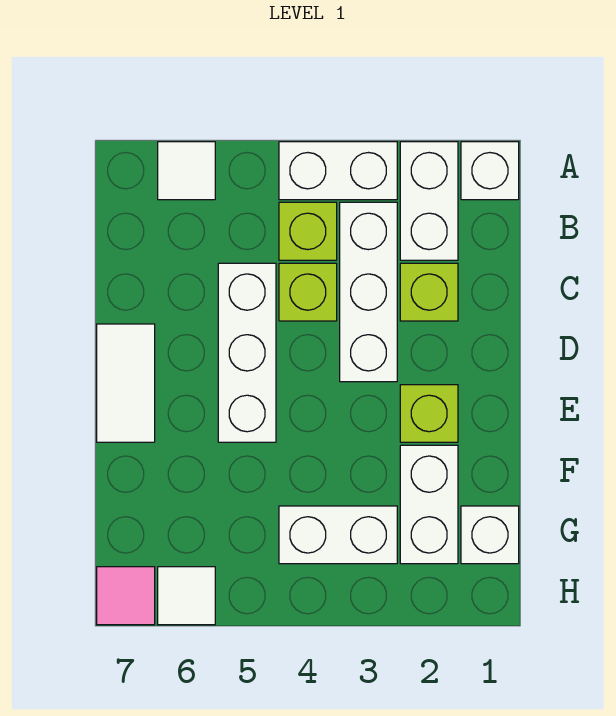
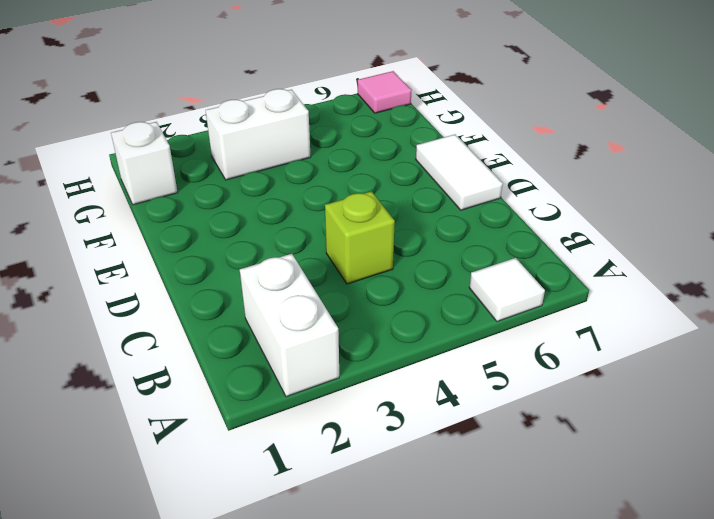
none -> white brick A1 level 1
none -> white brick A3:A4 level 1
none -> white brick B3:D3 level 1

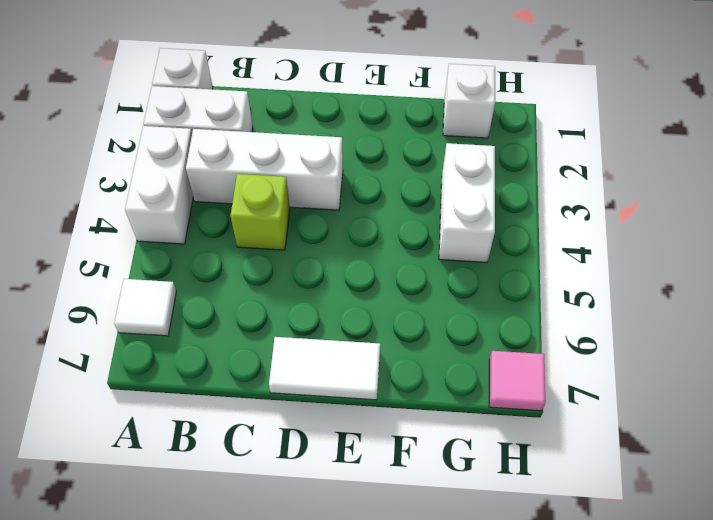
none -> lime brick B4 level 1
none -> lime brick C2 level 1
none -> white brick C5:E5 level 1

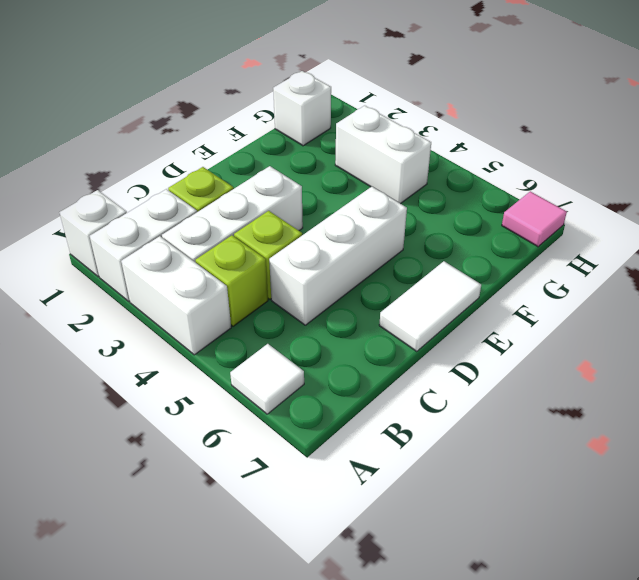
none -> lime brick E2 level 1
none -> white brick F2:G2 level 1
none -> white tile H6 level 1

